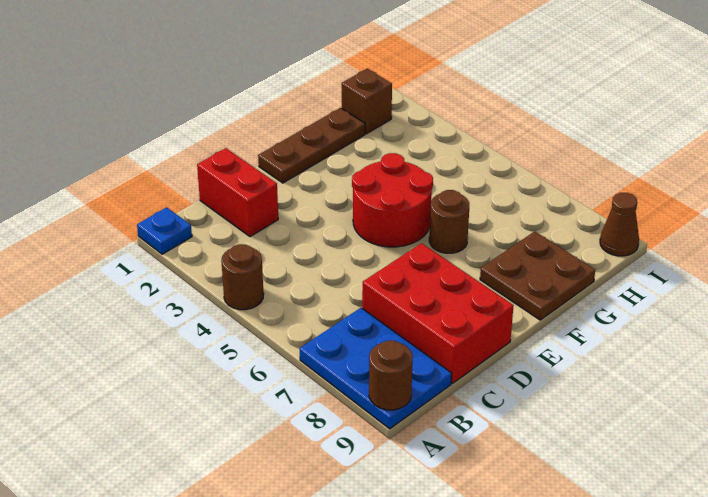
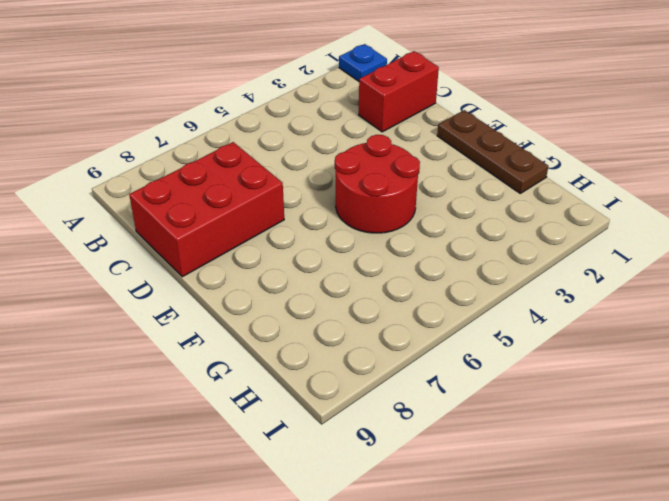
none -> brown round brick A4 level 1
none -> blue plate A7:B9 level 1
none -> brown round brick F6 level 1

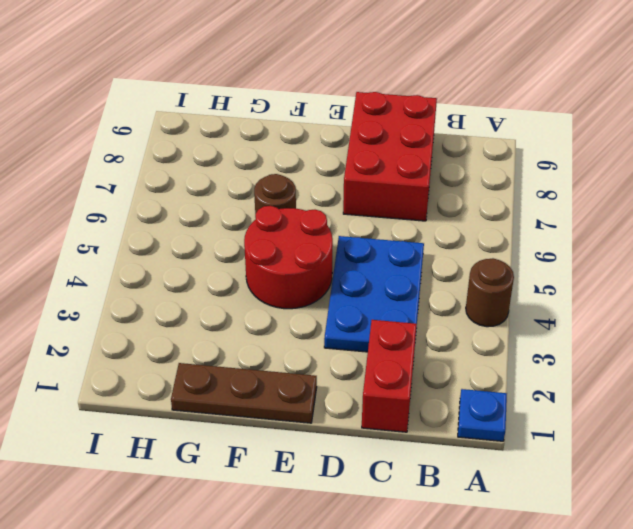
blue plate C3:D5 level 1 -> blue plate A7:B9 level 1
none -> brown plate F8:G9 level 1
none -> brown brick H1 level 1
none -> brown cone I9 level 1

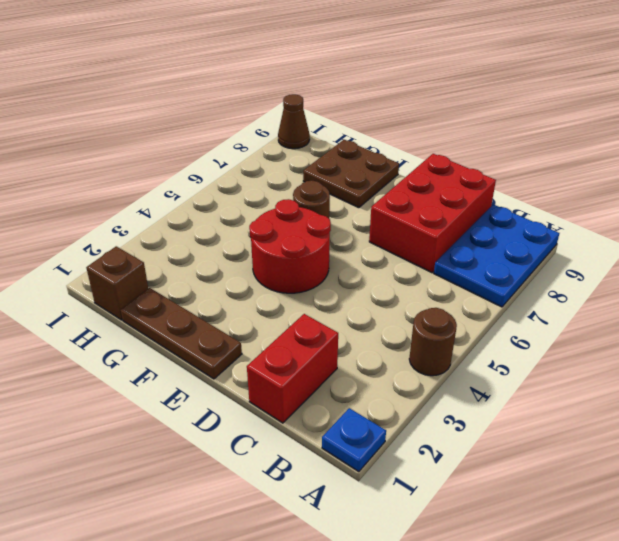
none -> brown round brick A9 level 2

